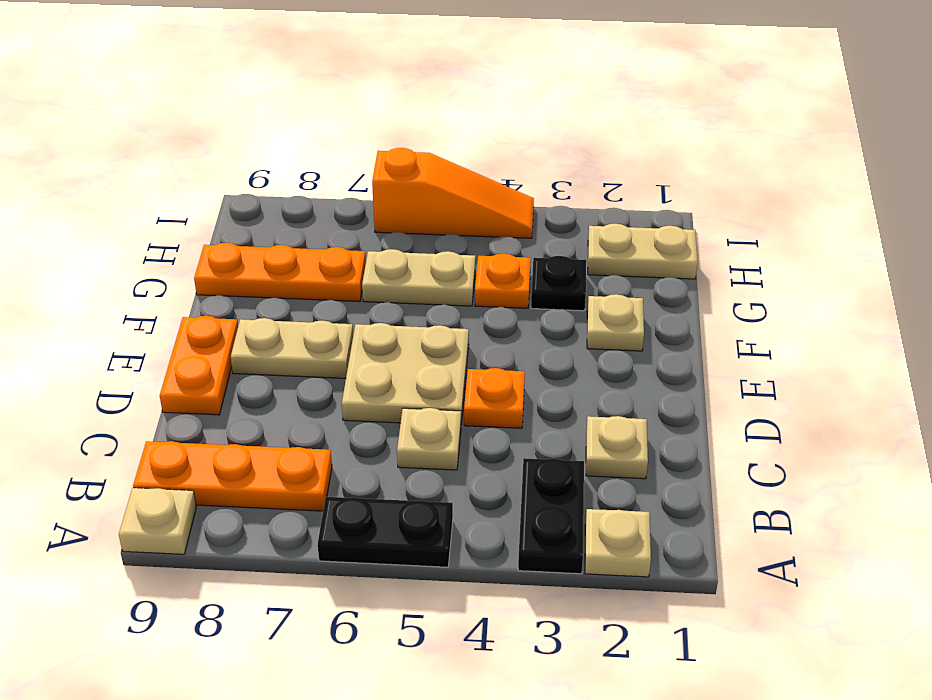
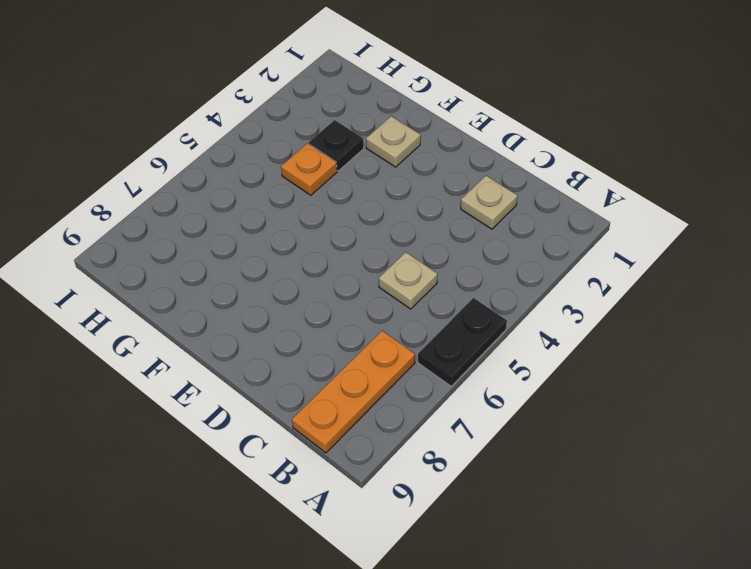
none -> tan plate A2 level 1
none -> black plate A3:B3 level 1
none -> tan plate A9 level 1

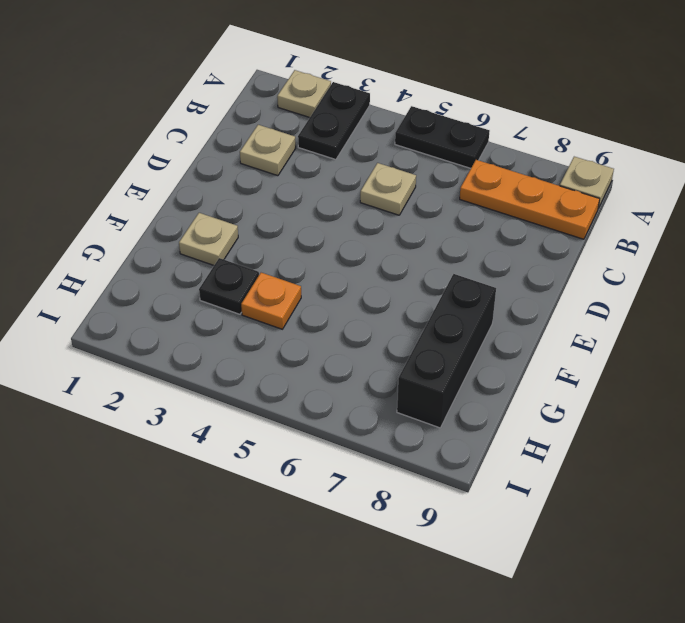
black brick F8:H8 level 1 -> orange plate G7:G9 level 1
none -> orange plate D4 level 1
none -> tan plate D5:E6 level 1
none -> orange plate D9:E9 level 1

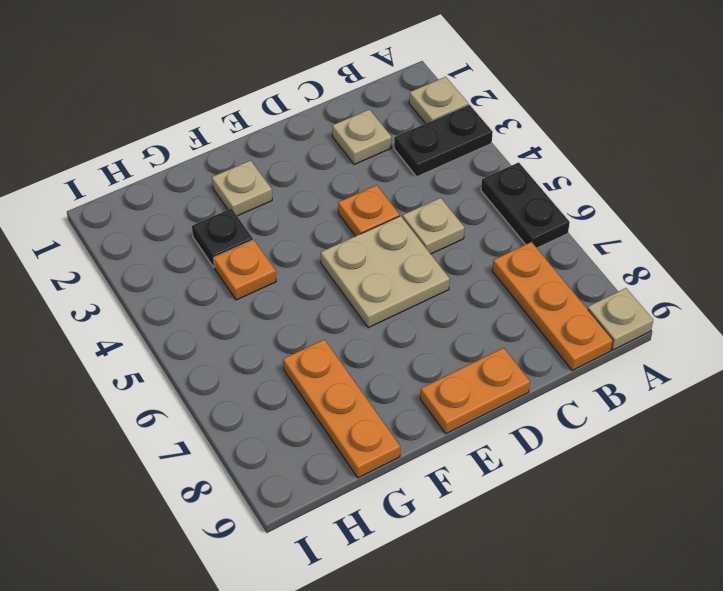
none -> tan plate E7:E8 level 1
none -> tan plate G5:G6 level 1
none -> tan plate H1:H2 level 1

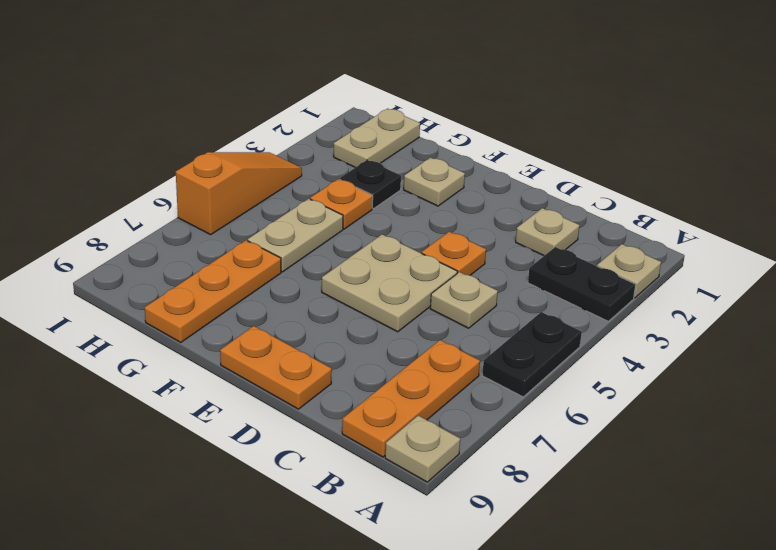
none -> tan plate E7:E8 level 1

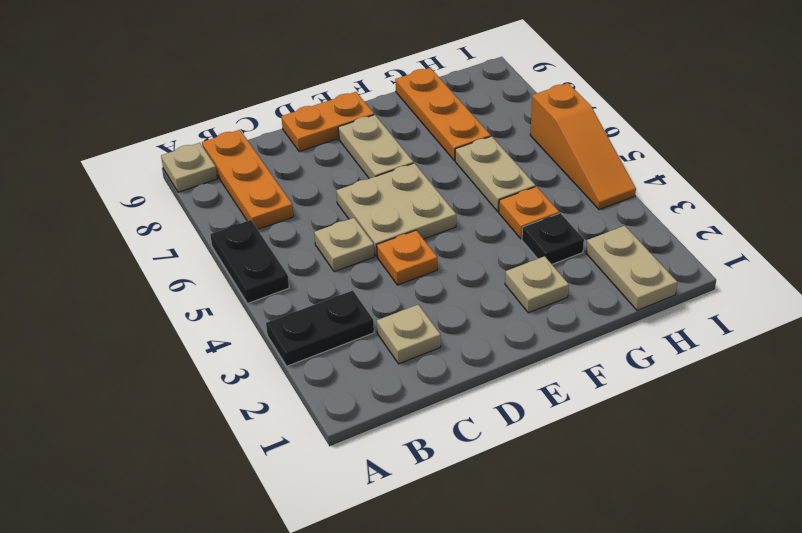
none -> tan plate A2 level 1

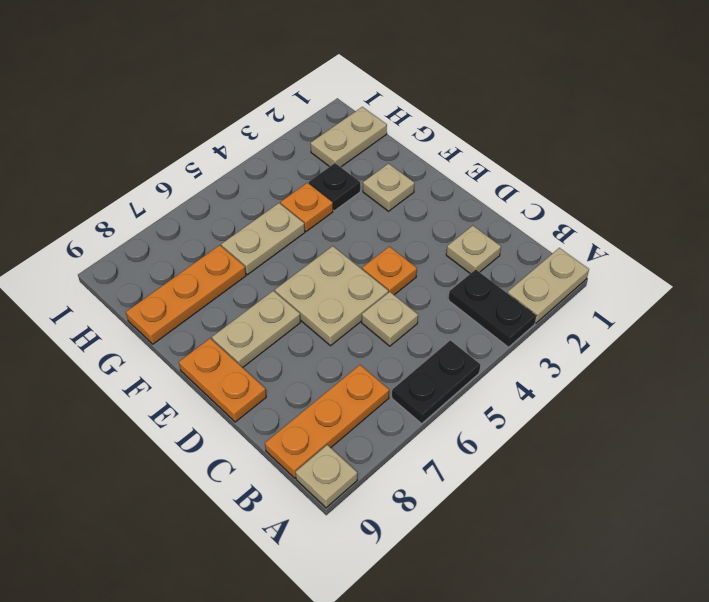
tan plate A1:A2 level 1 -> tan plate A2 level 1
none -> orange slope I4:I6 level 1 top 6

